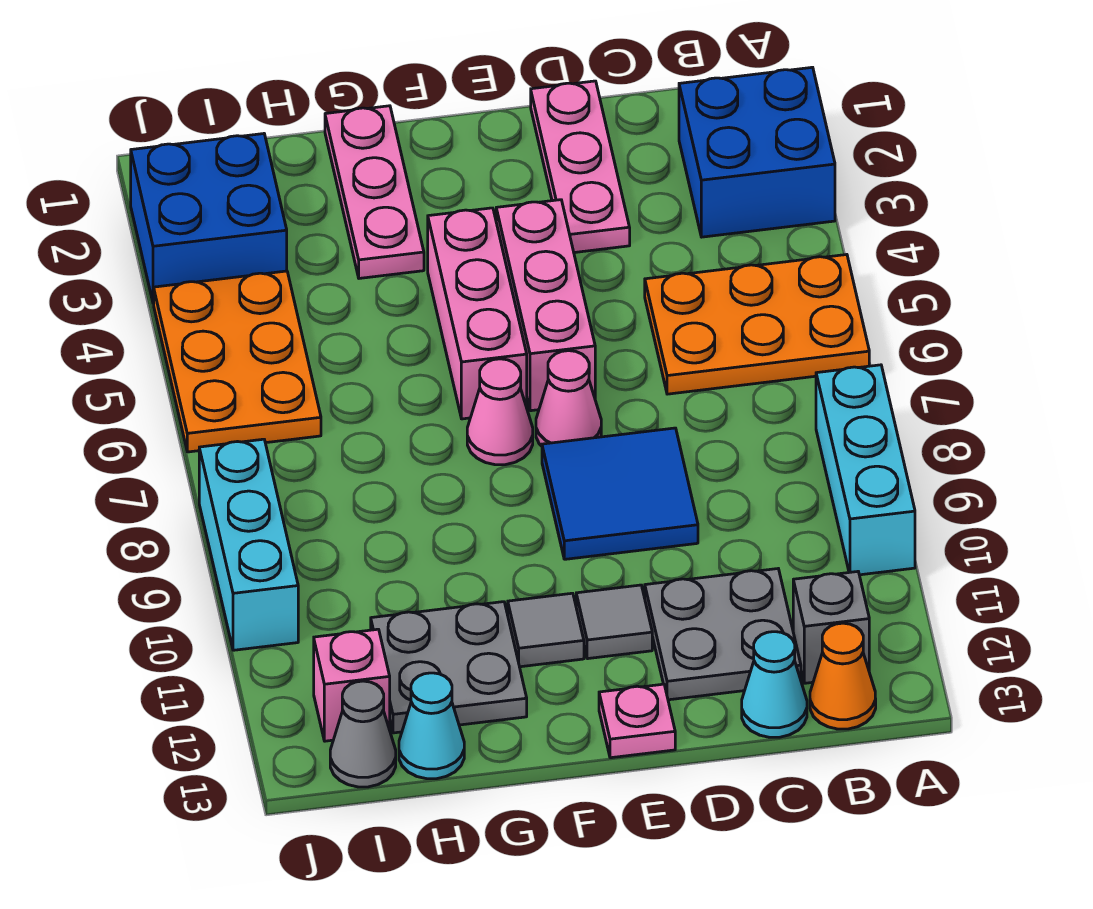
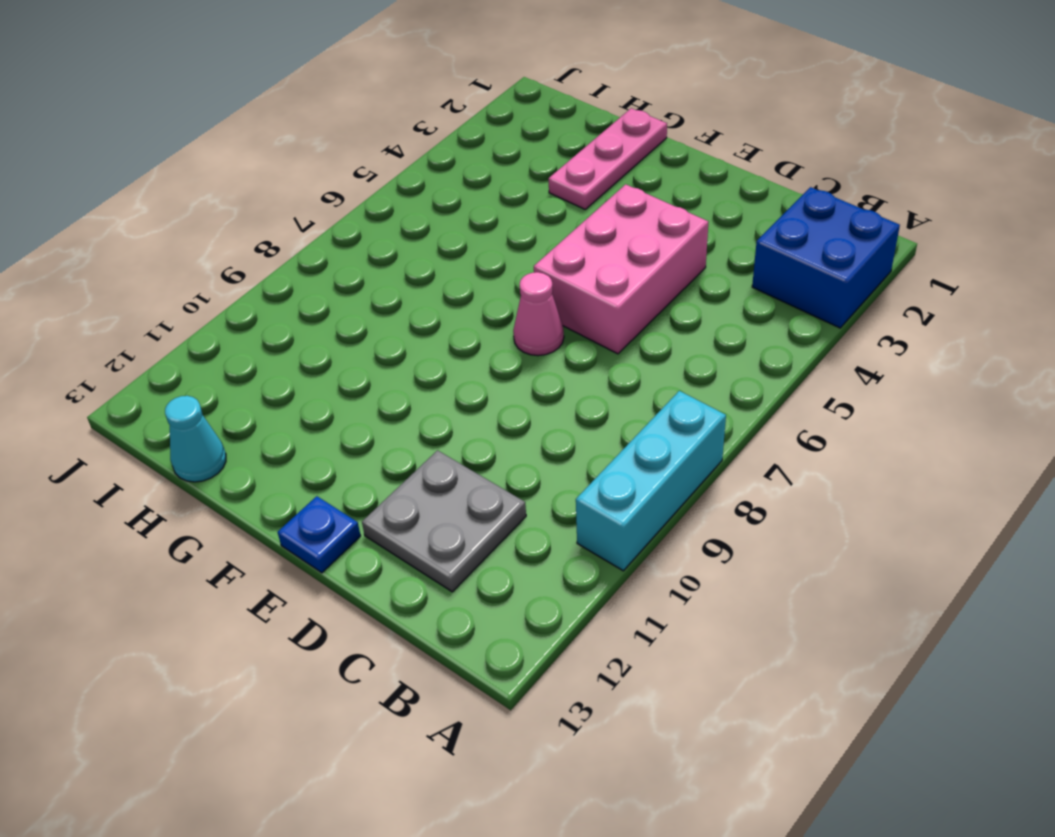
pink brick D4:E6 level 1 -> pink brick E4:E6 level 1
blue plate E13 level 1 -> pink plate E13 level 1
none -> orange plate A5:C6 level 1
none -> grey brick B12 level 1
none -> orange cone B13 level 1

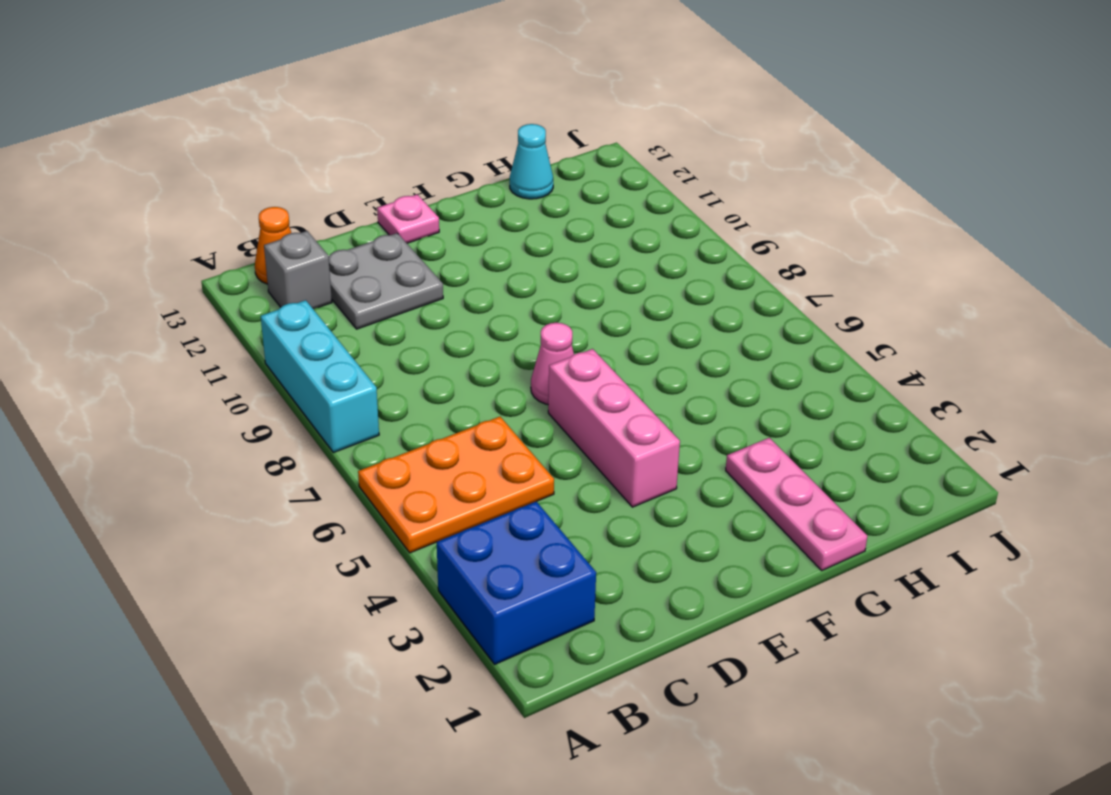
none -> cyan cone C13 level 1
none -> pink plate D1:D3 level 1
none -> blue tile D8:E9 level 1

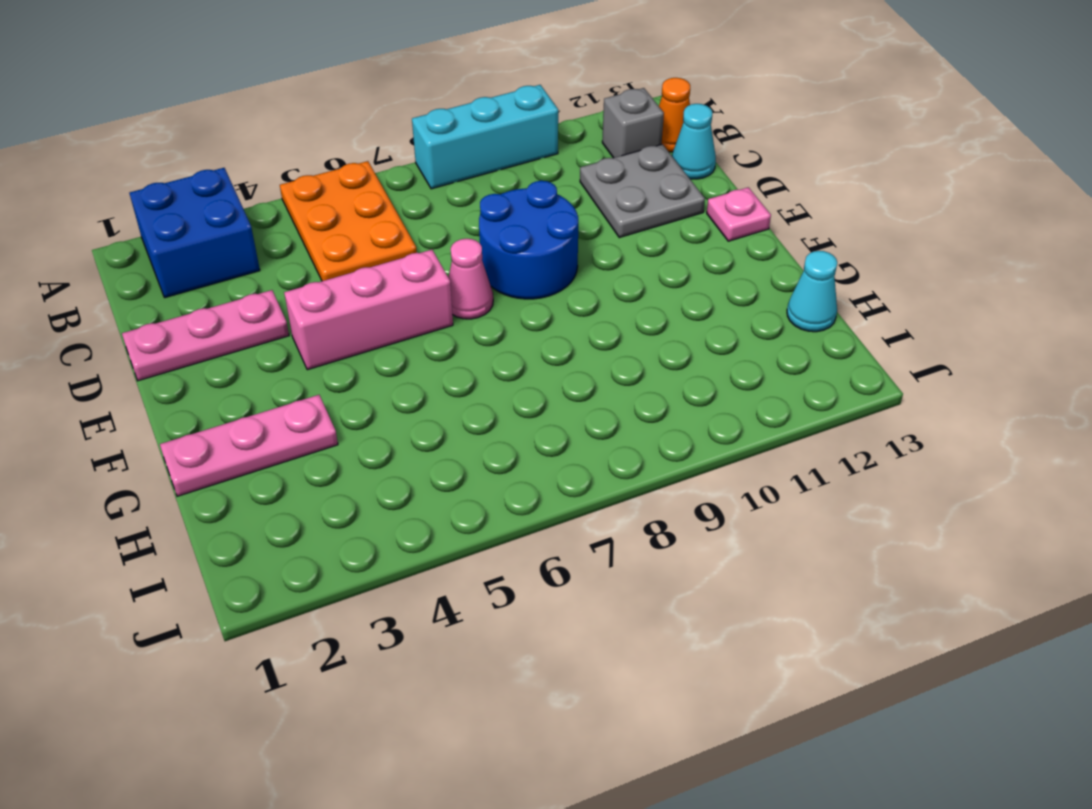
blue round brick D8:E9 level 1 -> blue tile D8:E9 level 1
none -> grey tile E11 level 1
none -> pink brick F4:F6 level 1
none -> pink cone F7 level 1

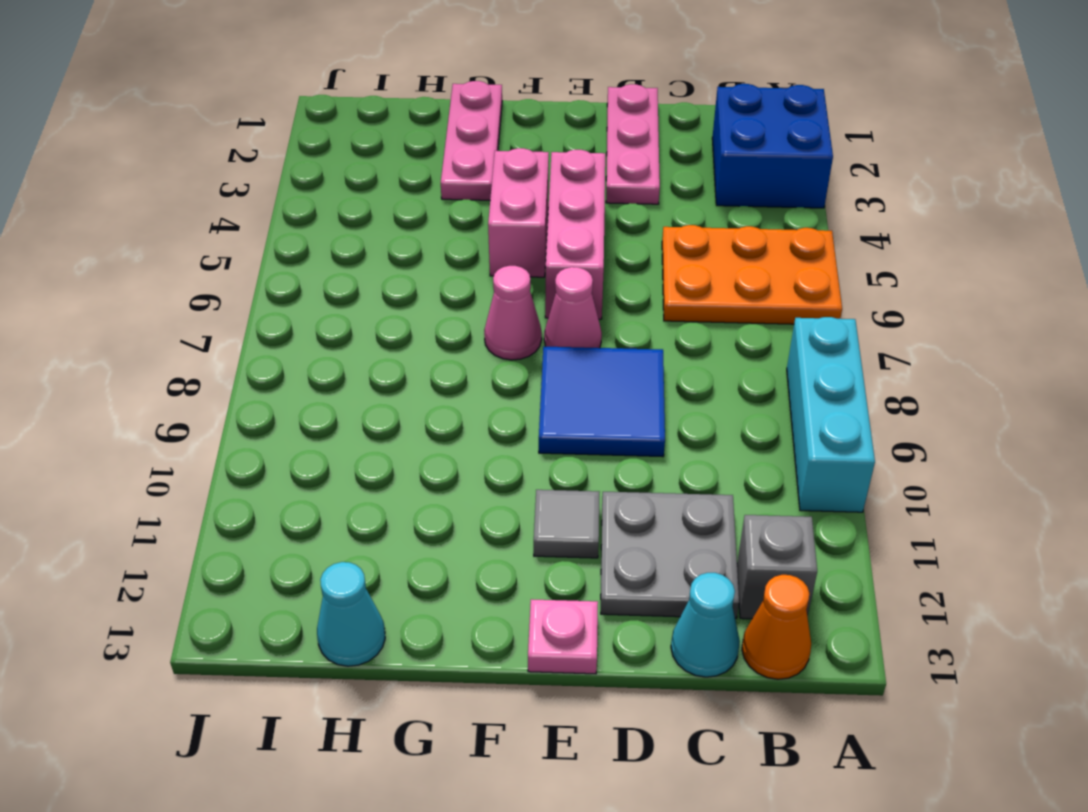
pink brick F4:F5 level 1 -> pink brick F4:F6 level 1
none -> grey tile F11 level 1
none -> grey plate G11:H12 level 1
none -> blue brick I2:J3 level 1

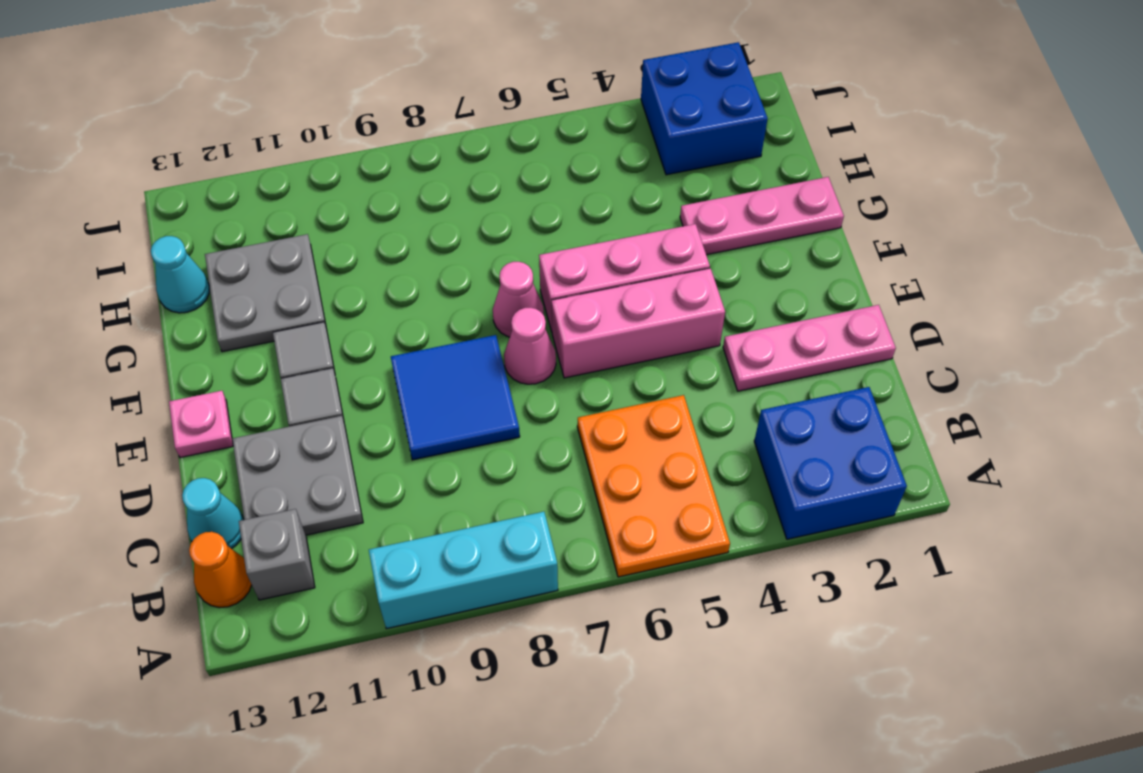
none -> orange plate I4:J6 level 1
none -> pink brick I12 level 1
none -> grey cone I13 level 1

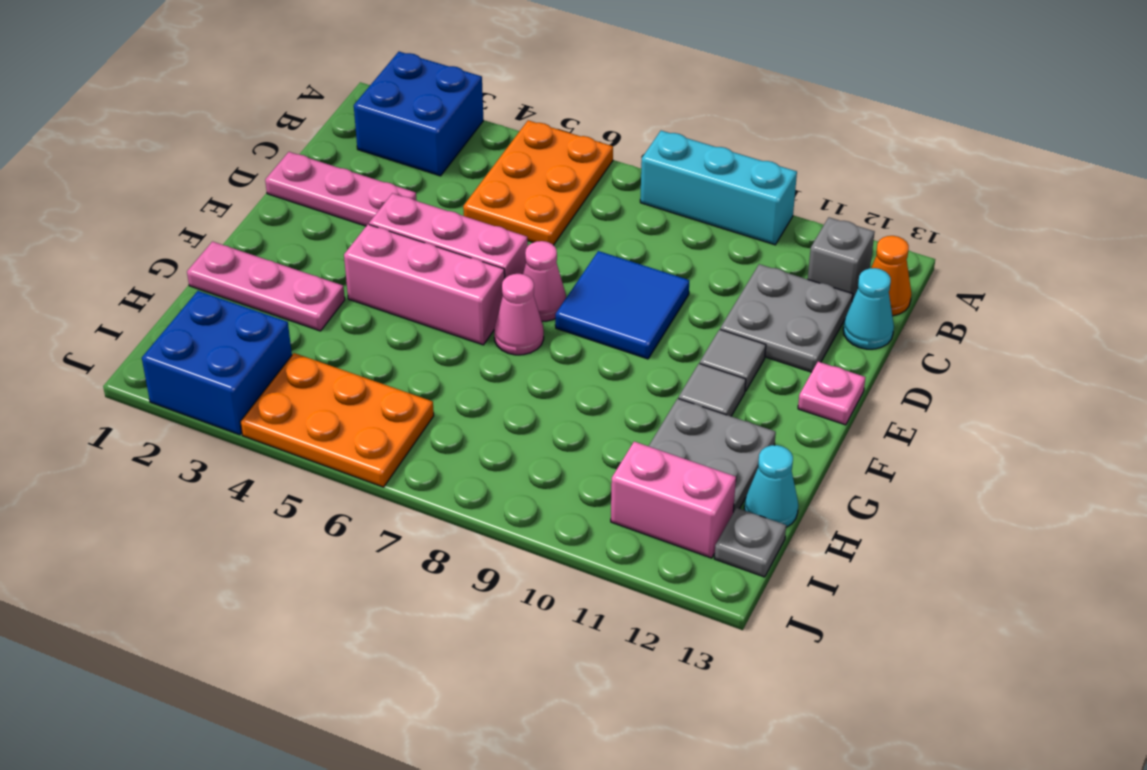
pink brick I11:I12 level 1 -> pink brick I12 level 1
grey plate I13 level 1 -> grey cone I13 level 1
none -> cyan brick J8:J10 level 1

